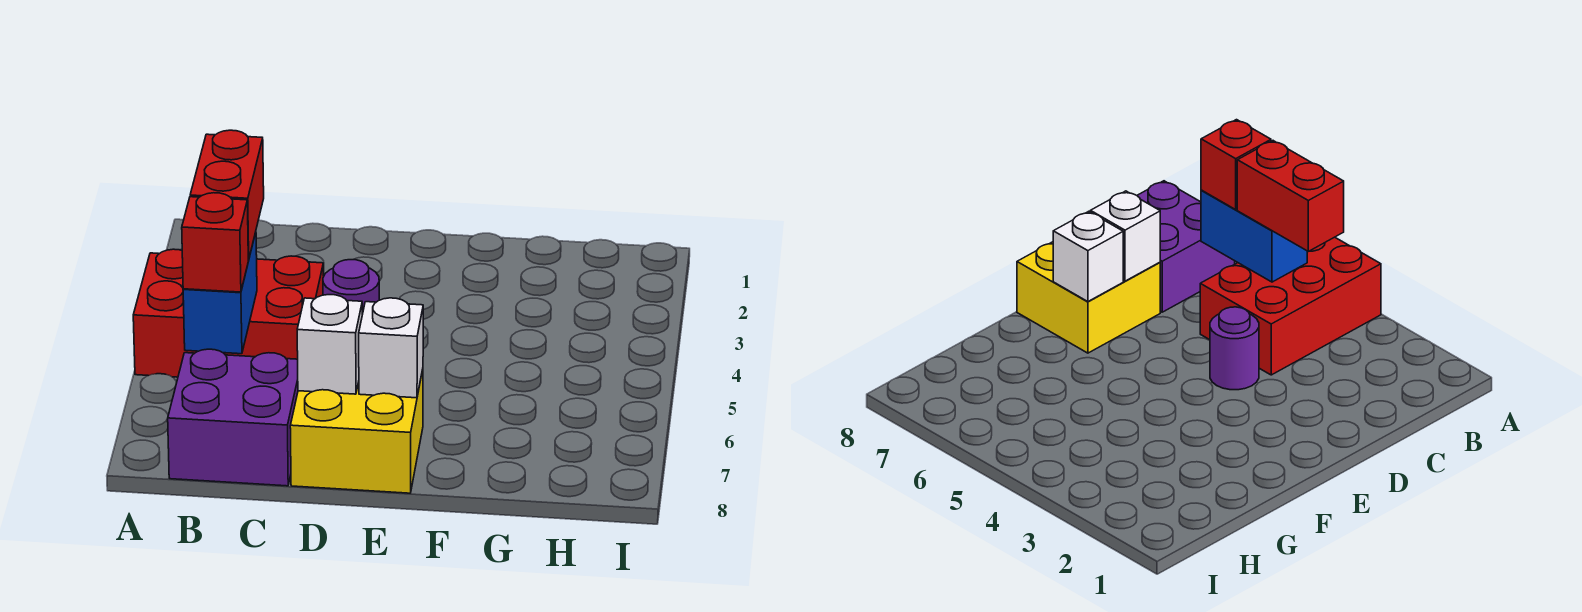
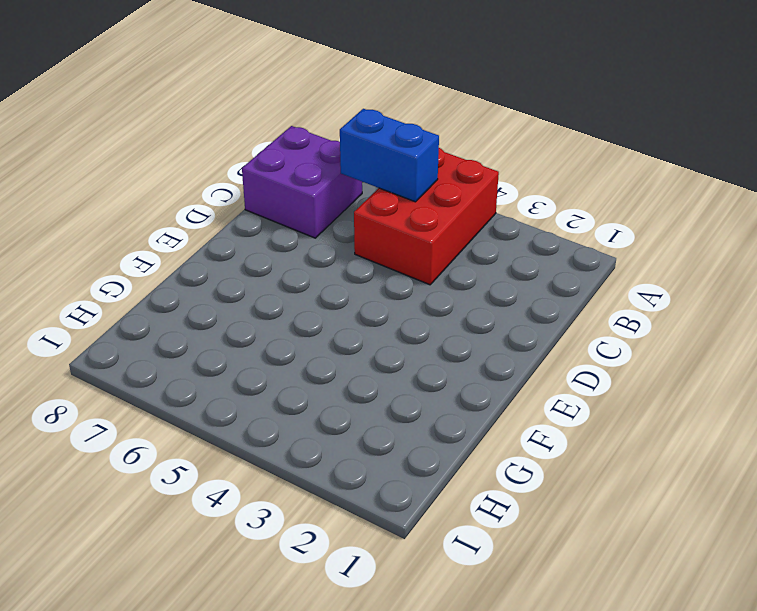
none -> purple round brick D4 level 1
none -> yellow brick D7:E8 level 1

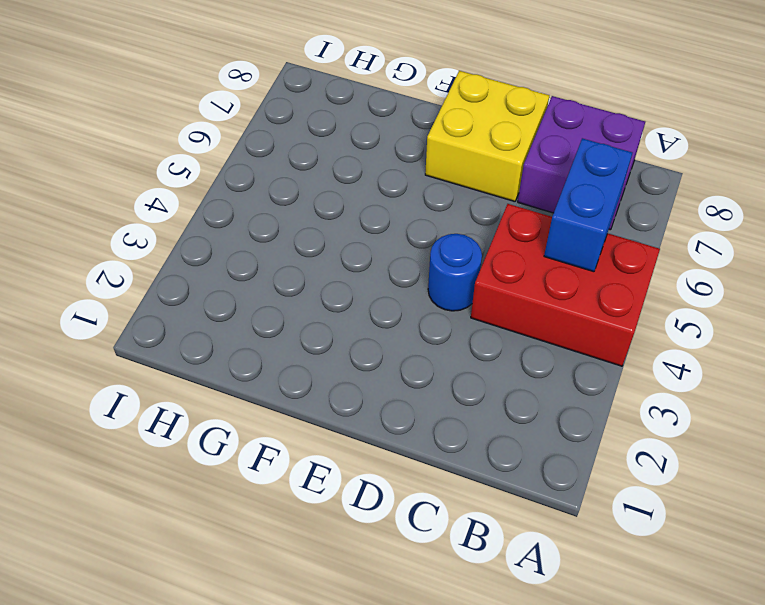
blue round brick D4 level 1 -> purple round brick D4 level 1
none -> white brick D7 level 2
none -> white brick E7 level 2

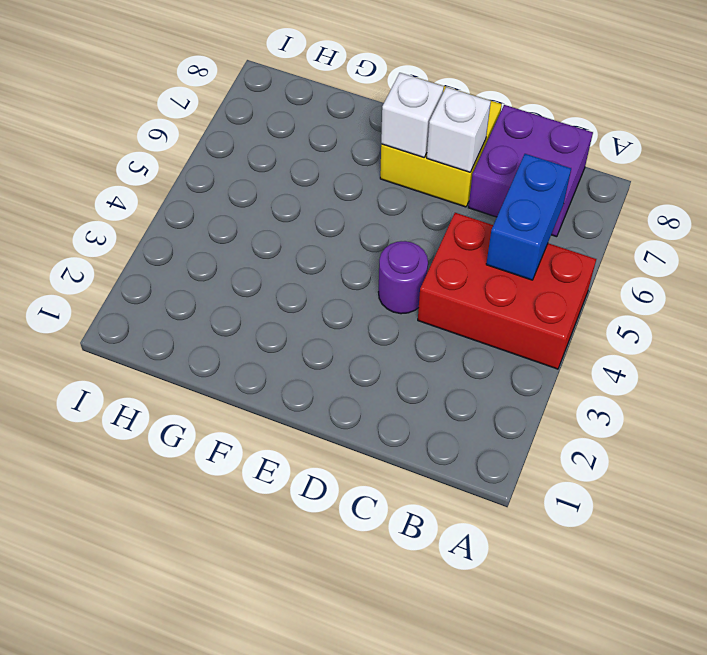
none -> red brick B4:B5 level 3
none -> red brick B6 level 3

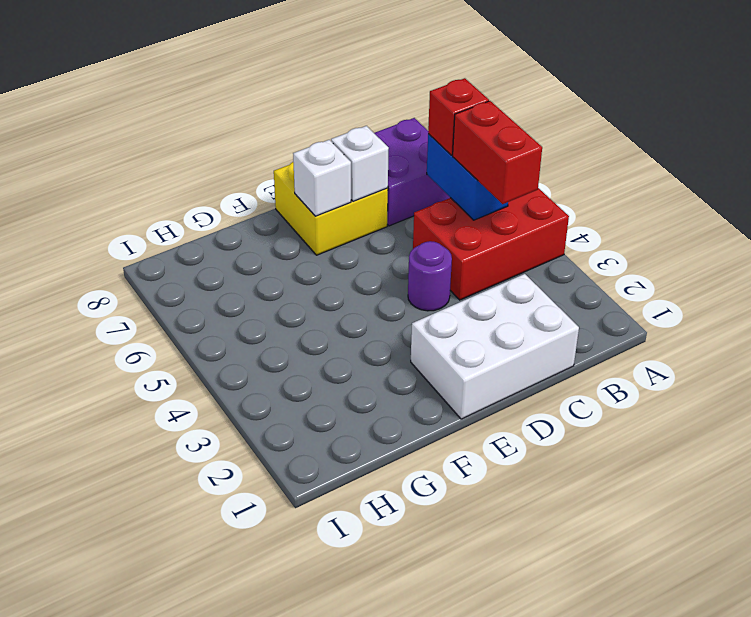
white brick C1:E2 level 1 -> none

